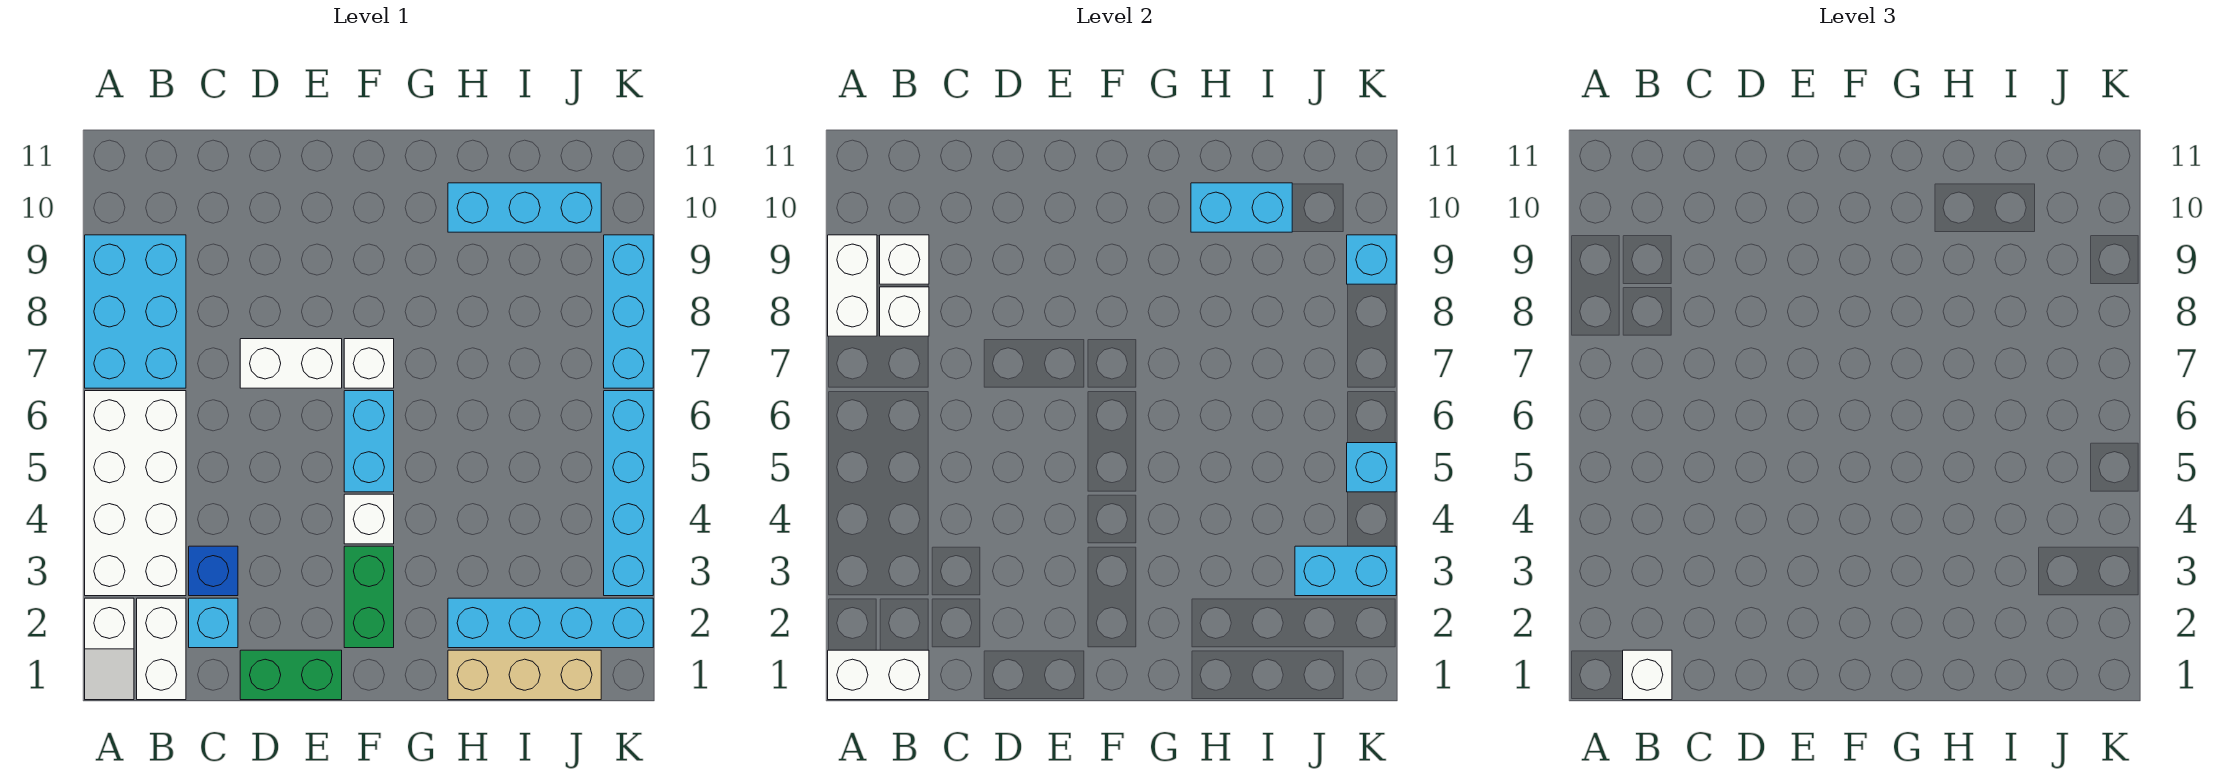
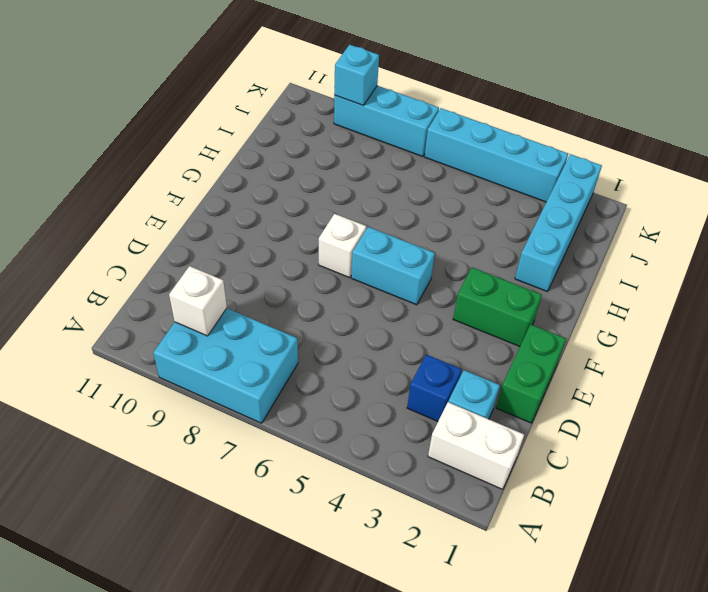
none -> white slope A1:A2 level 1 top 2
none -> white brick A3:B6 level 1
none -> white brick D7:E7 level 1

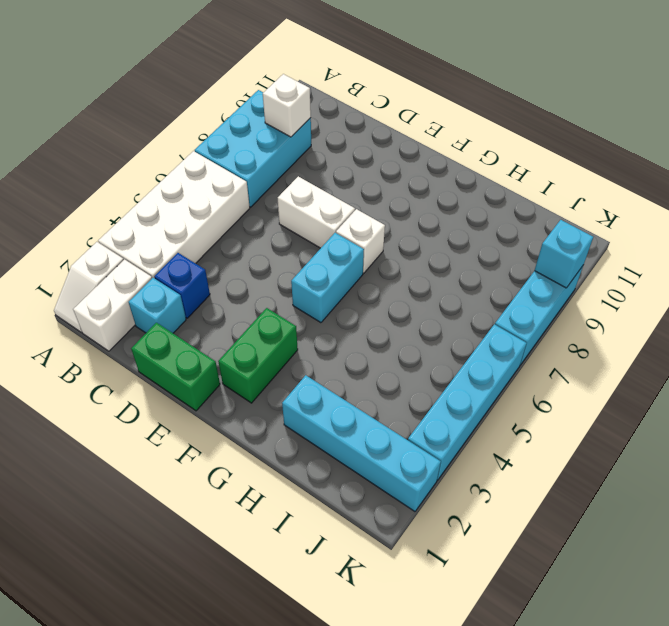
none -> white brick F4 level 1
none -> tan brick H1:J1 level 1
none -> cyan brick H10:J10 level 1

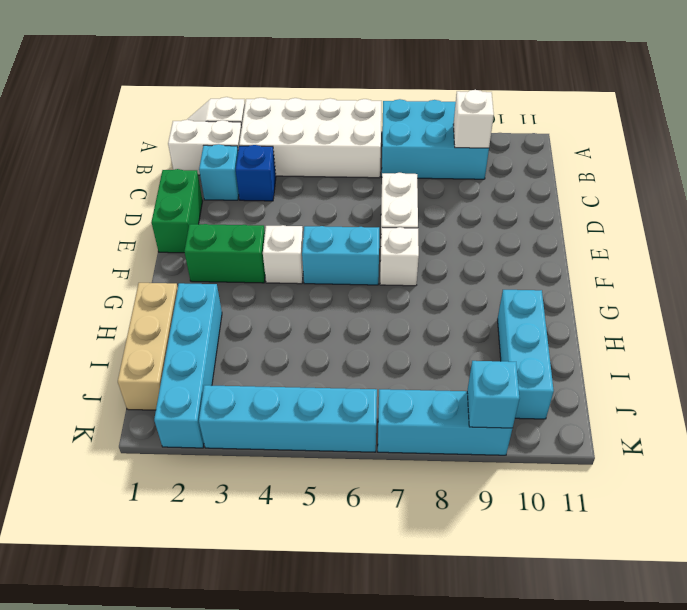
none -> white brick A1:B1 level 2
none -> white brick A8:A9 level 2
none -> white brick B8 level 2

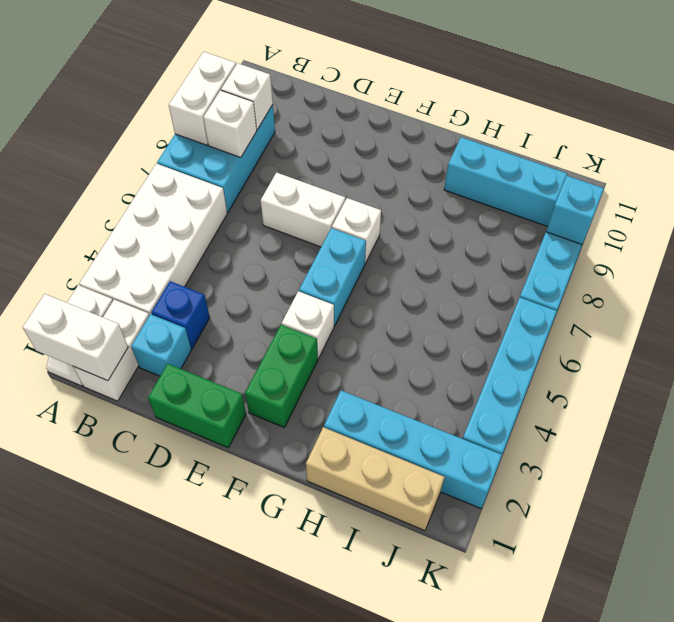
none -> cyan brick H10:I10 level 2
none -> cyan brick J3:K3 level 2
none -> cyan brick K5 level 2

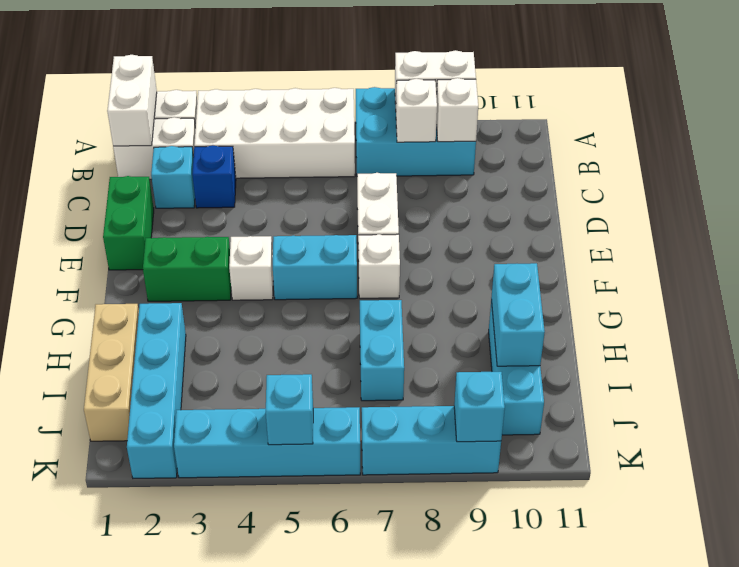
cyan brick H7:I7 level 1 -> cyan brick J3:K3 level 2
none -> white brick B1 level 3

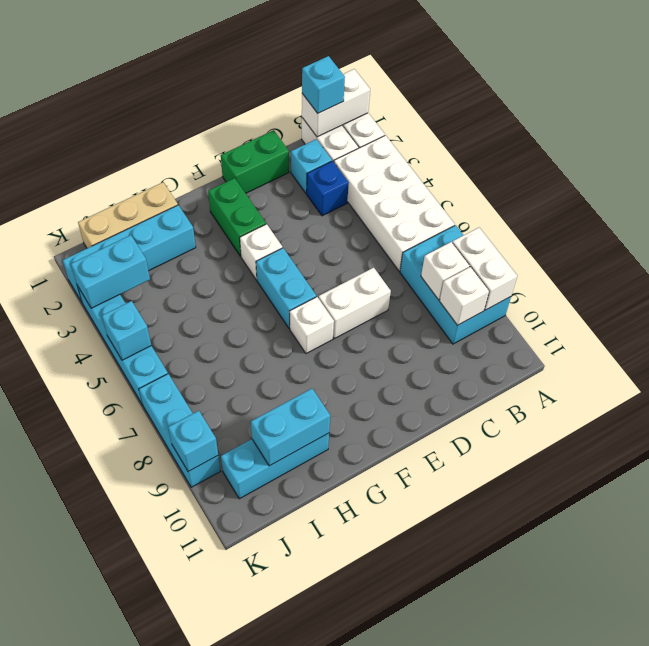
cyan brick B1 level 3 -> white brick B1 level 3

